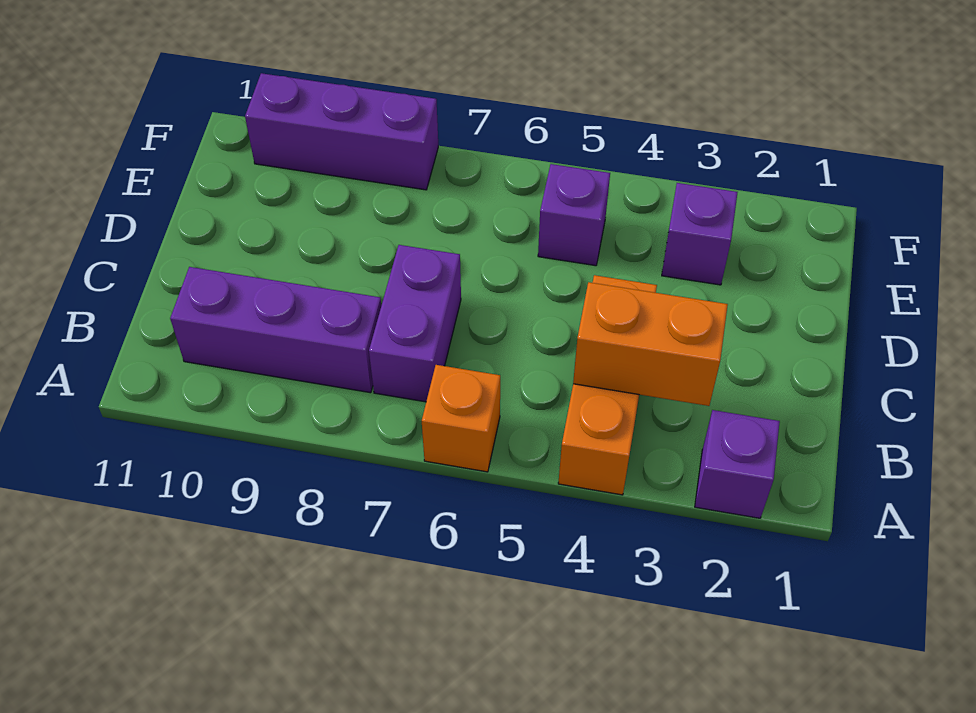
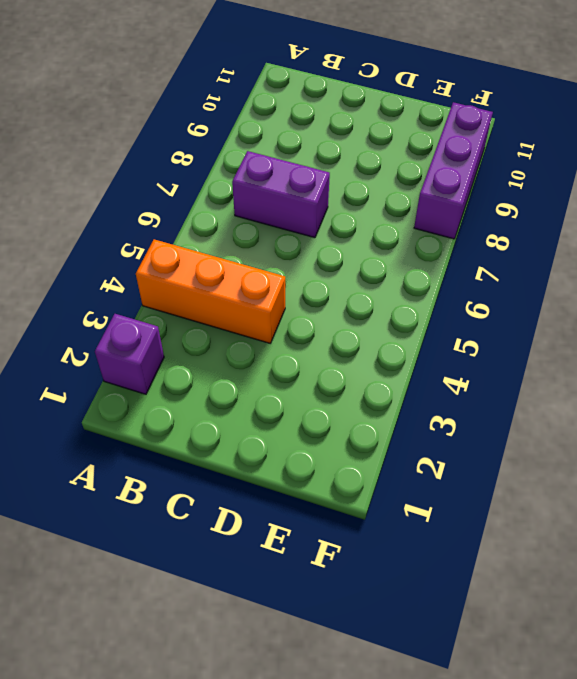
none -> orange brick A6 level 1
none -> purple brick B8:B10 level 1

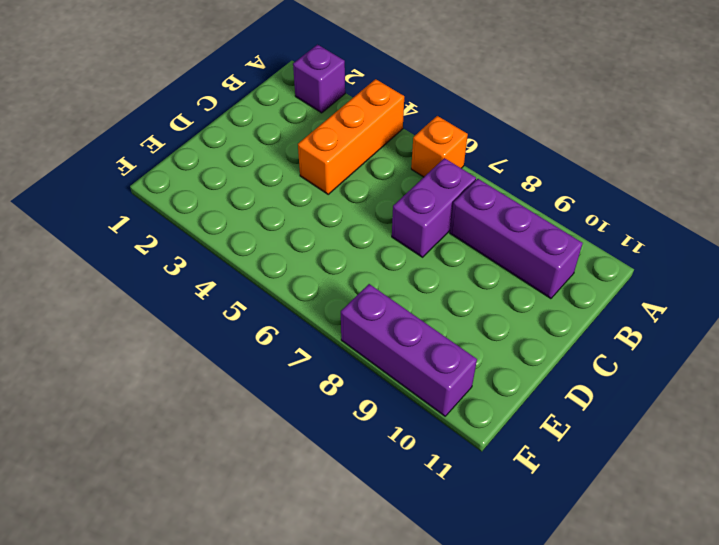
none -> purple brick E3 level 1
none -> purple brick E5 level 1

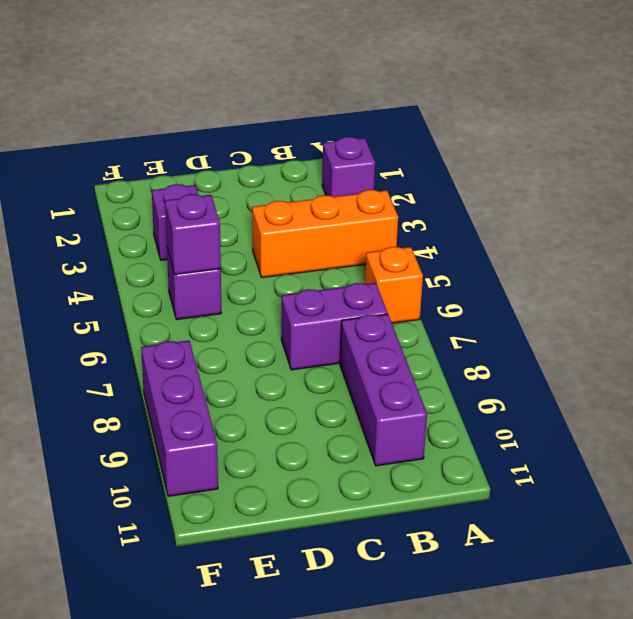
purple brick E5 level 2 -> none
none -> orange brick B3:B4 level 2

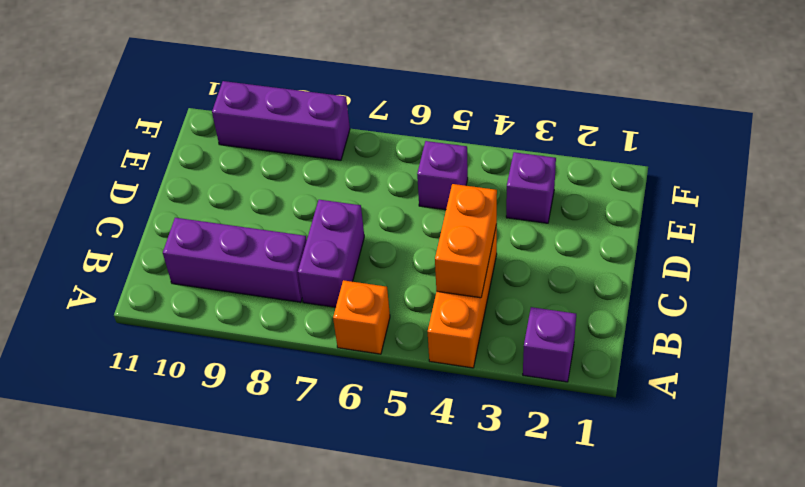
orange brick B4:C4 level 2 -> orange brick B3:B4 level 2

